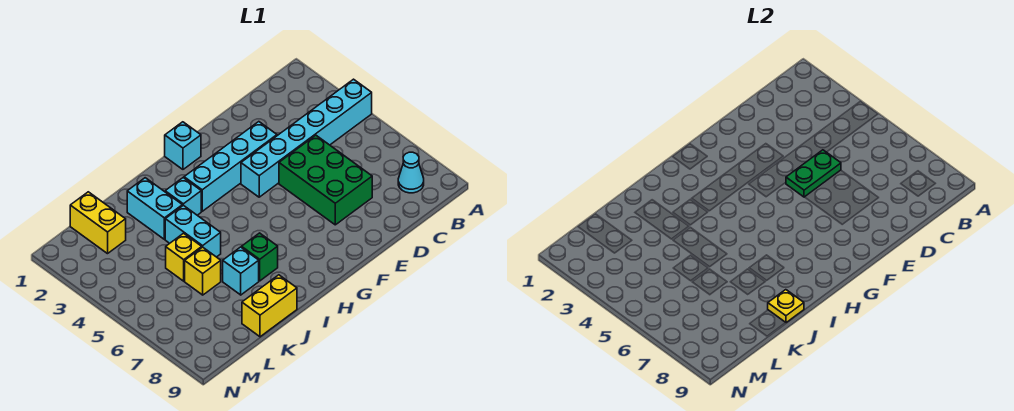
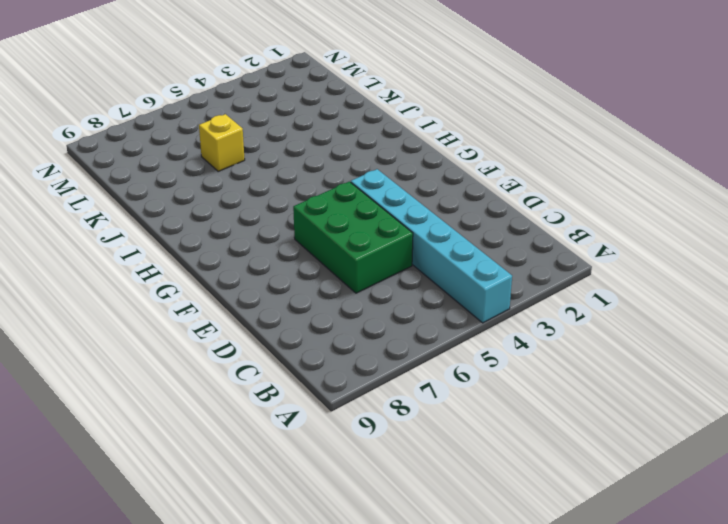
green brick D5:F6 level 1 -> green brick D5:E7 level 1
none -> cyan cone B8 level 1
none -> cyan brick E3:H3 level 1
none -> cyan brick G1 level 1

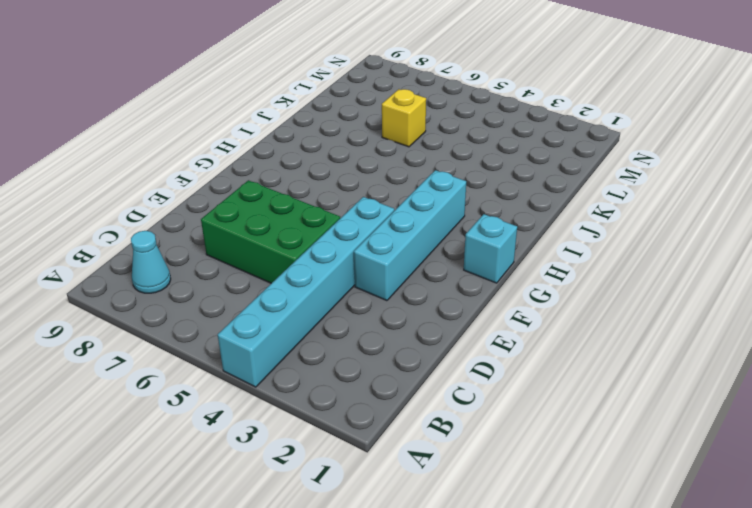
none -> cyan brick I3 level 1
none -> green brick I7 level 1
none -> cyan brick J2:J3 level 1

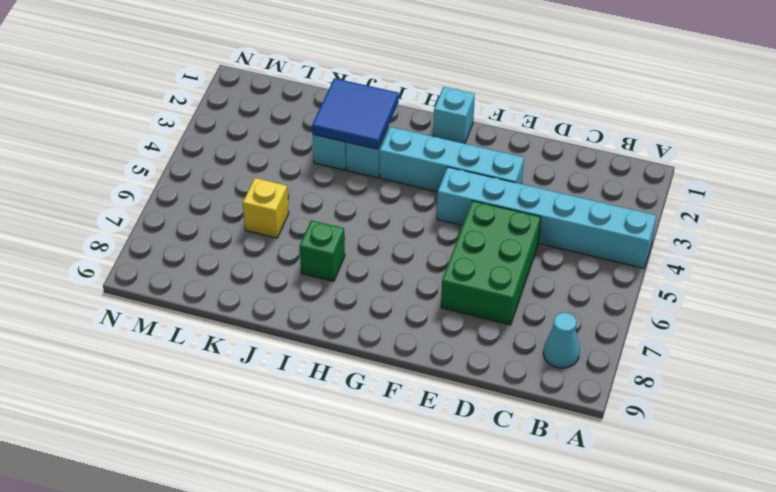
blue tile I2:J3 level 2 -> none
none -> cyan brick J4:J5 level 1
none -> cyan brick J7 level 1
none -> yellow brick J9:K9 level 1

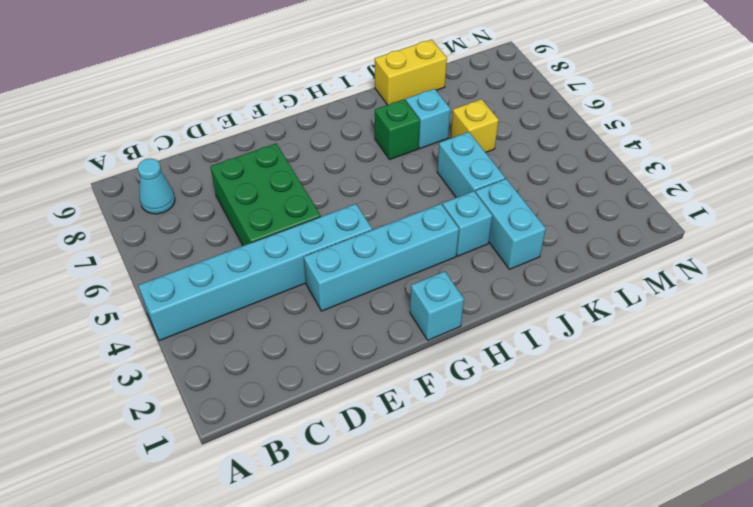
none -> yellow brick K5 level 1
none -> yellow brick L1:L2 level 1
none -> green plate D5:E5 level 2

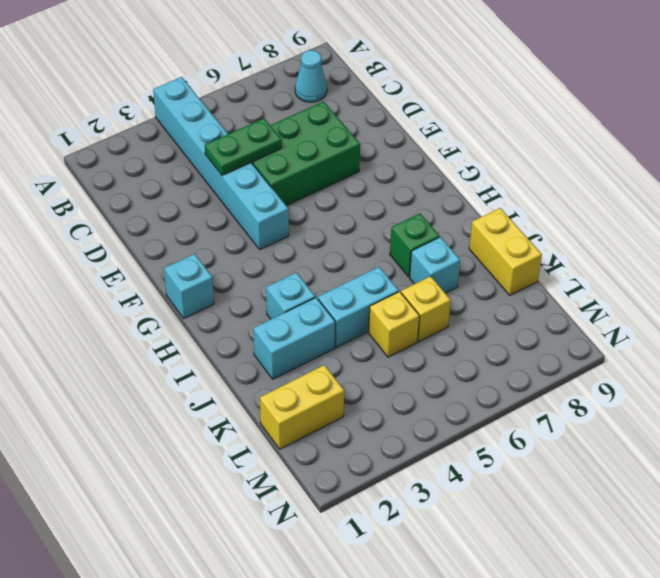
green plate D4:D5 level 2 -> green plate D5:E5 level 2
none -> cyan brick E3:H3 level 1
none -> yellow plate J9 level 2

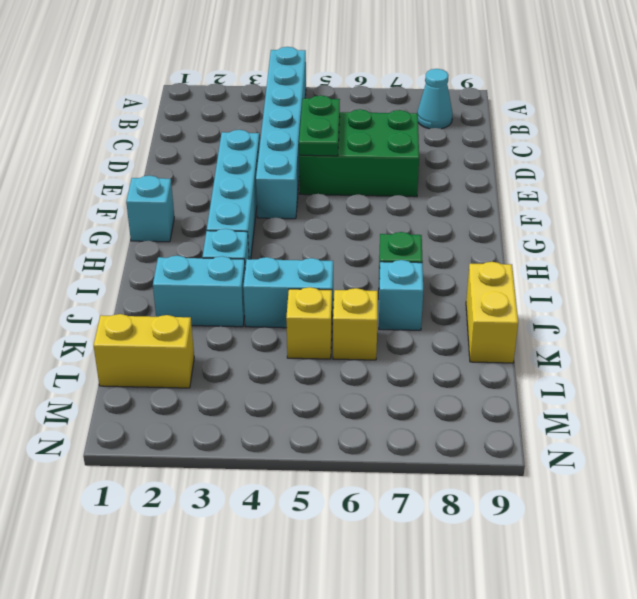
none -> yellow plate J9 level 2

